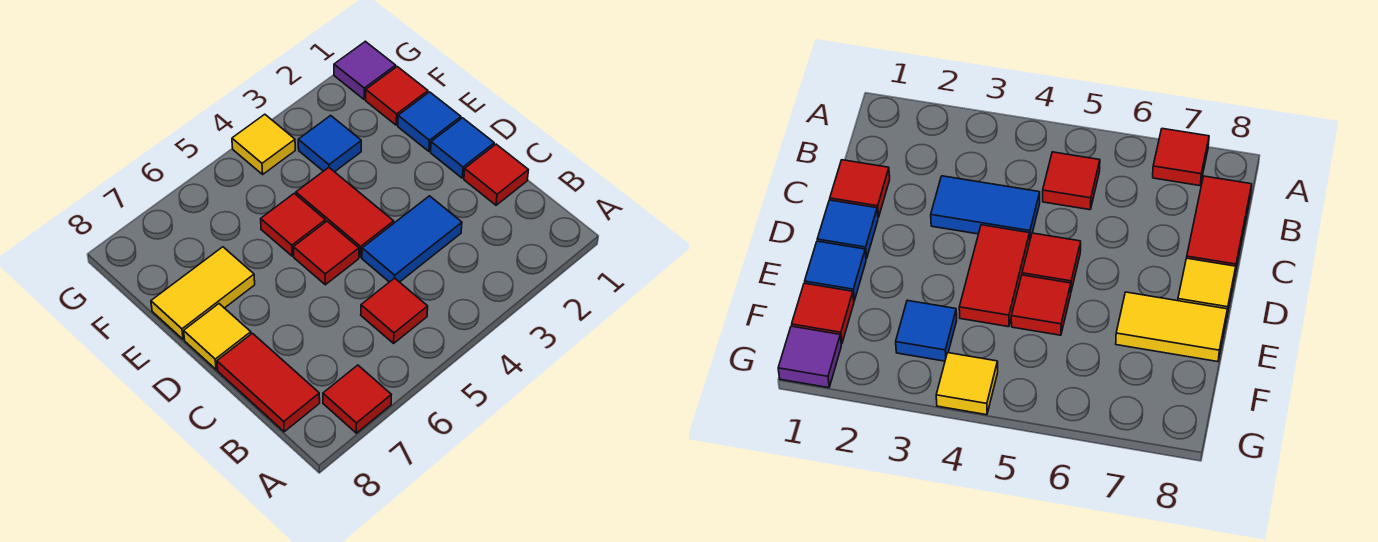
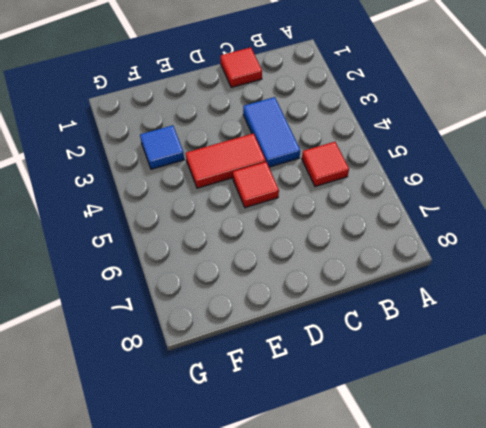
none -> red tile A7 level 1
none -> red tile B8:C8 level 1
none -> blue tile D1 level 1

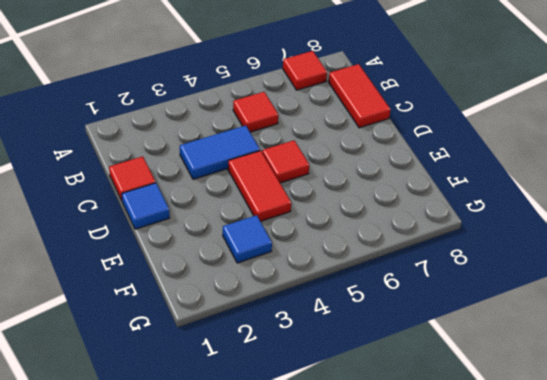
none -> yellow tile D8 level 1
none -> blue tile E1 level 1
none -> red tile E5 level 1

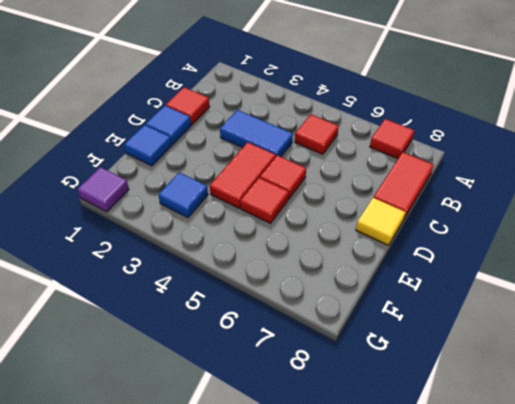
none -> yellow tile E7:E8 level 1
none -> red tile F1 level 1
none -> yellow tile G4 level 1

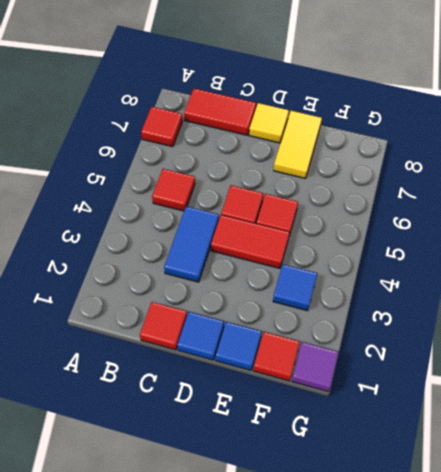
none -> yellow tile G4 level 1

